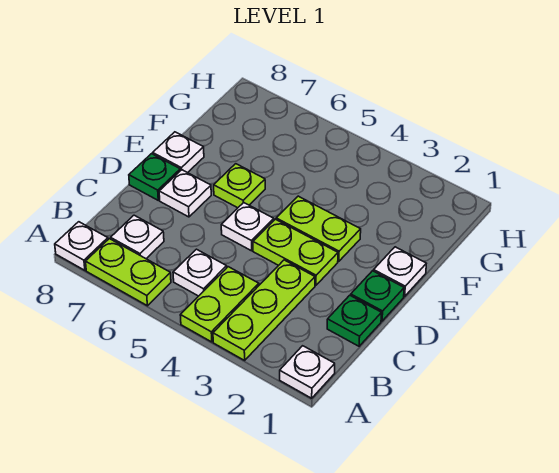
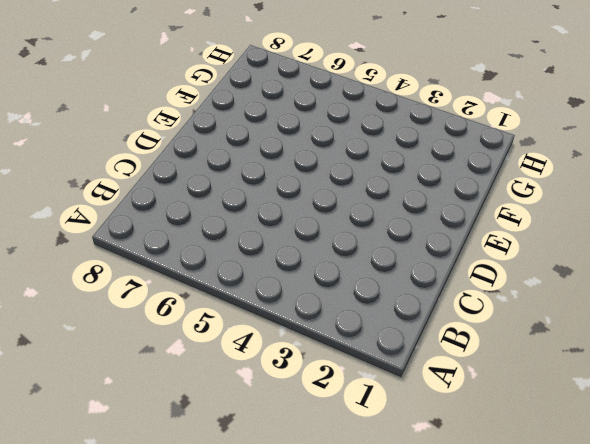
none -> white plate A1 level 1
none -> lime plate A3:C3 level 1
none -> lime plate A4:B4 level 1

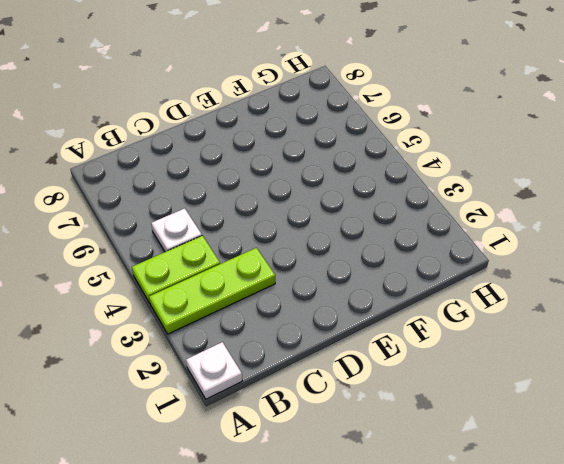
none -> lime plate A6:A7 level 1
none -> white plate A8 level 1
none -> white plate B7 level 1

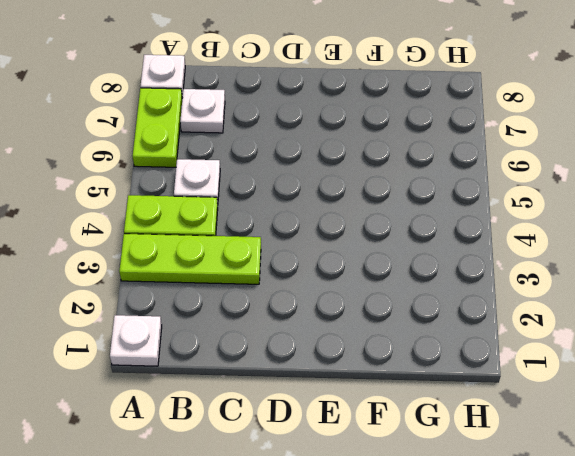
none -> green plate C1 level 1
none -> green plate D1 level 1
none -> lime plate D3:D4 level 1

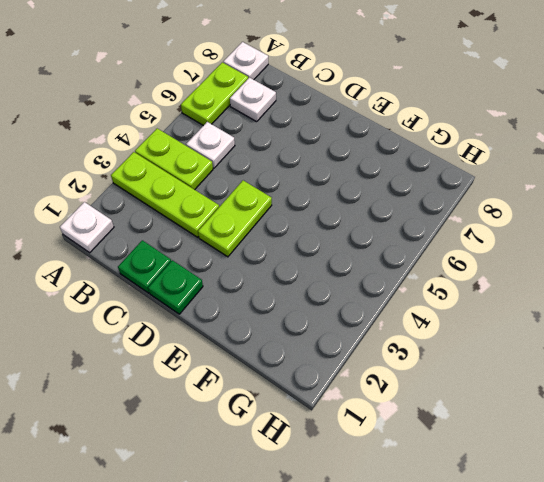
none -> white plate D5 level 1
none -> white plate D7 level 1
none -> green plate D8 level 1

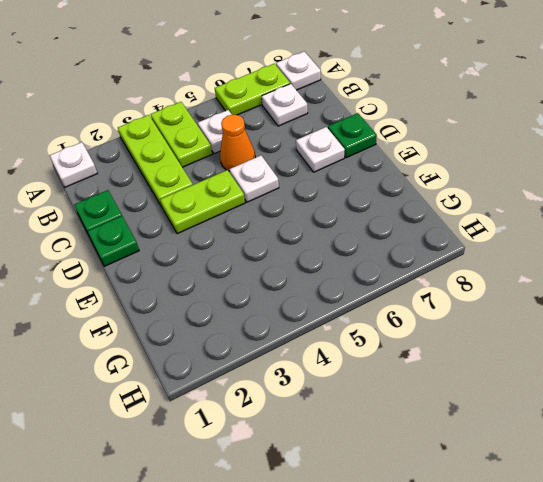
orange cone C5 level 1 -> none
none -> white plate E1 level 1
none -> lime plate E3:E4 level 1
none -> lime plate E6 level 1

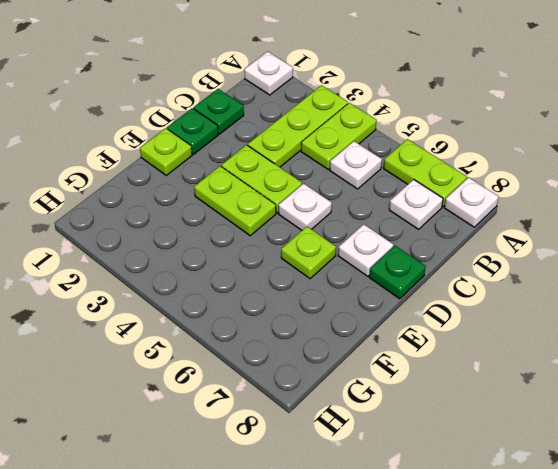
lime plate E1 level 1 -> white plate E1 level 1
none -> white plate E8 level 1

